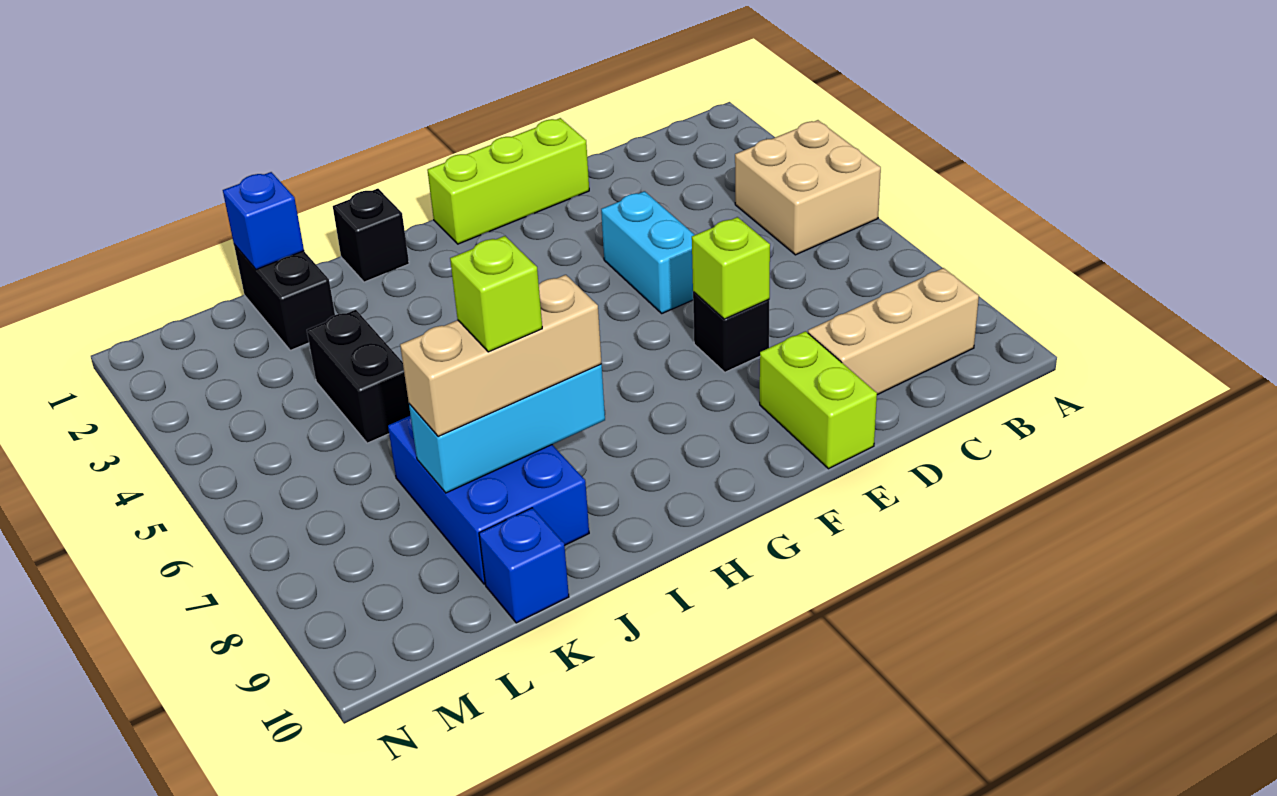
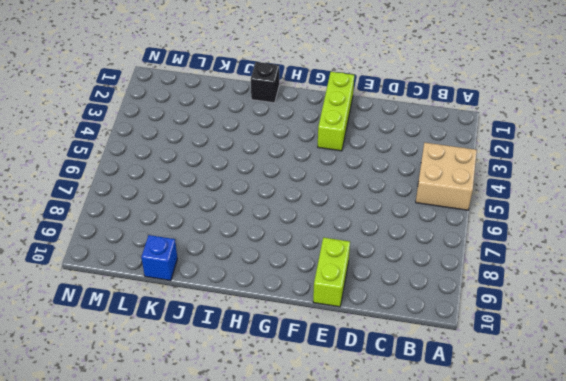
lime brick F1:F3 level 1 -> lime brick E1:G1 level 1
none -> tan brick B9:D9 level 1
none -> cyan brick E4:E5 level 1
none -> black brick E7 level 1

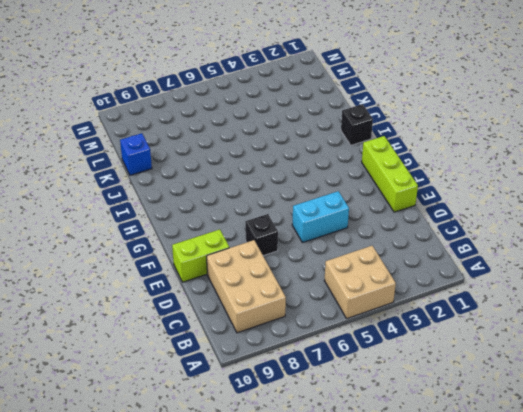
tan brick B8:D9 level 1 -> tan brick B9:D9 level 1
none -> blue brick J7:K9 level 1
none -> black brick K1:K2 level 1
none -> black brick K4:K5 level 1

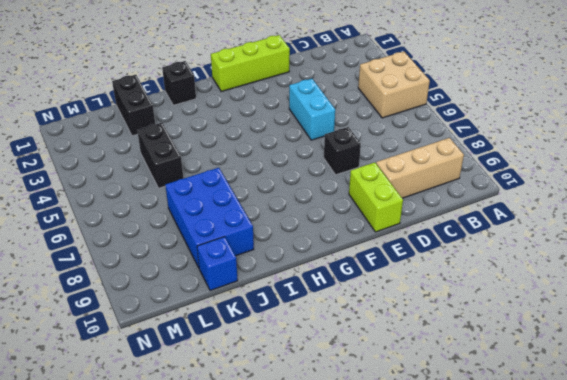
none -> lime brick E7 level 2
none -> cyan brick I8:K8 level 2
none -> blue brick K1 level 2

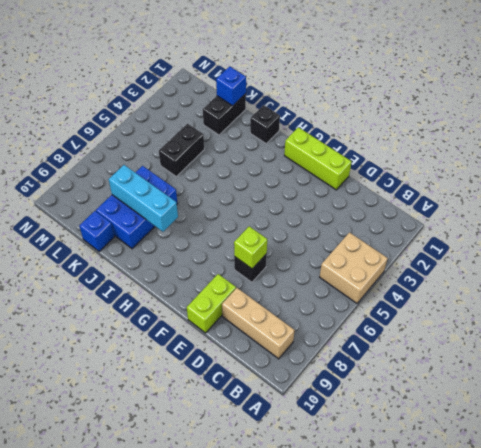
none -> cyan brick E4:E5 level 1
none -> tan brick I8:K8 level 3
none -> lime brick J8 level 4

